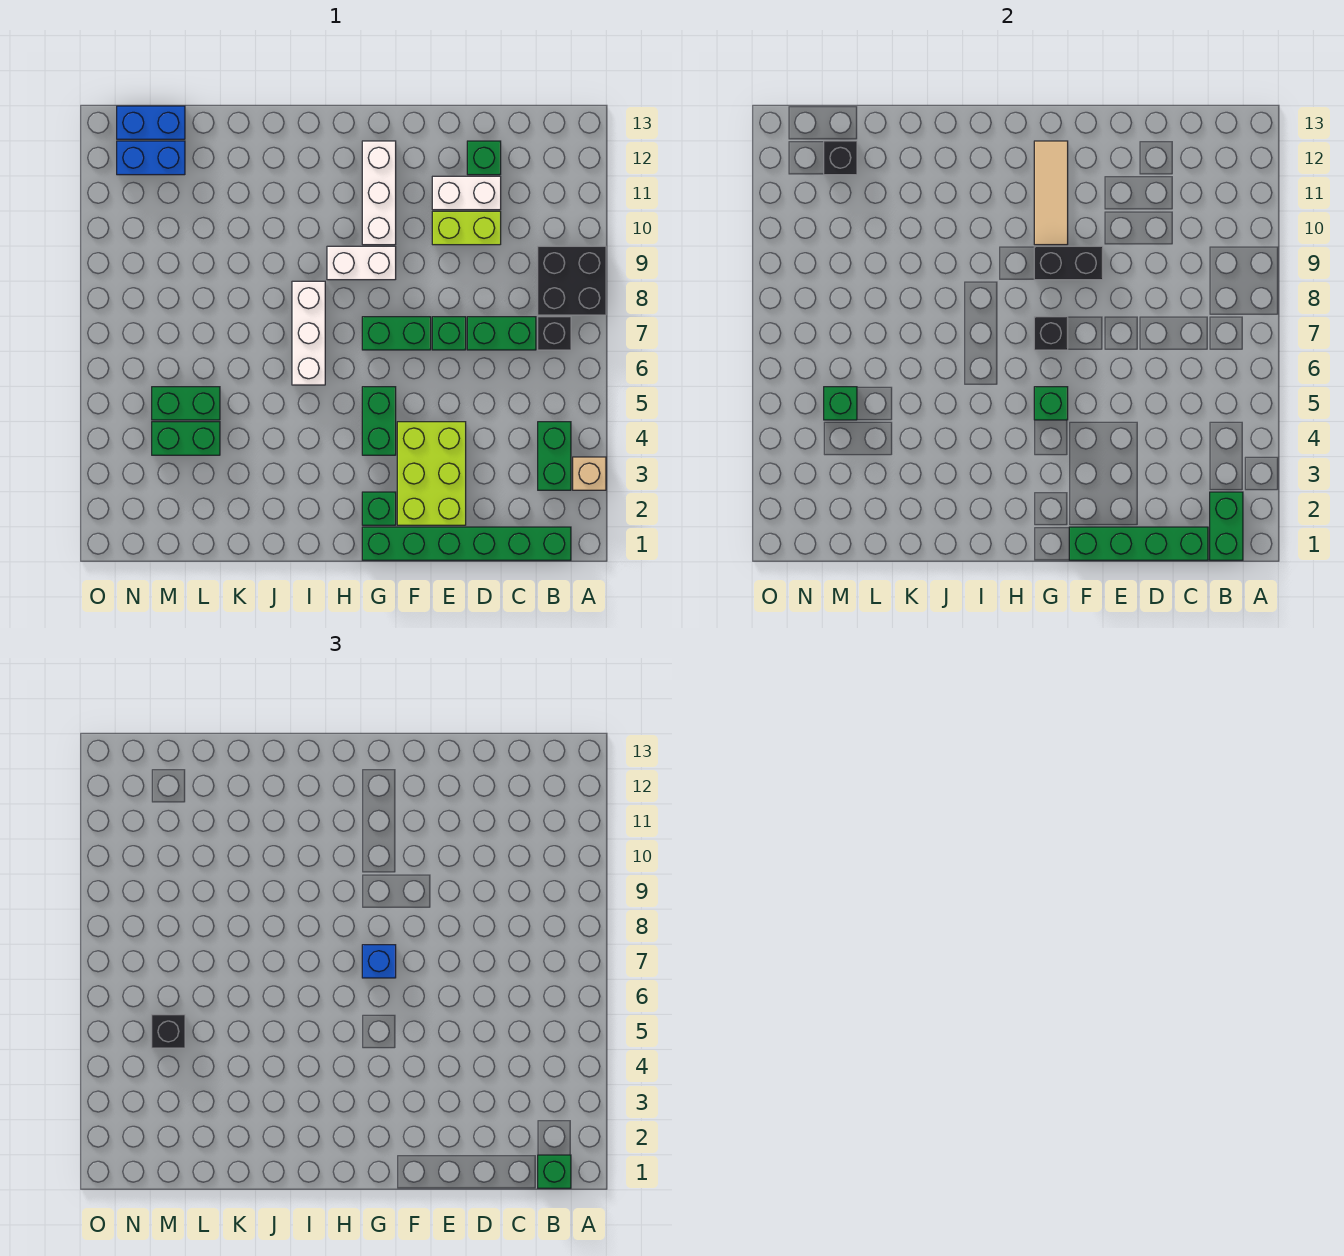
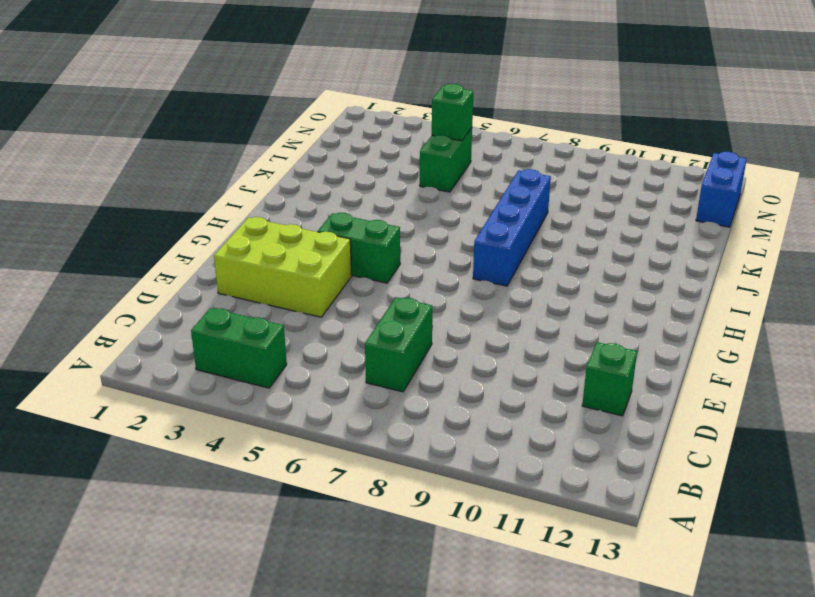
blue brick H8:K8 level 1 -> white brick I6:I8 level 1
none -> tan brick A3 level 1
none -> black brick A8:B9 level 1
none -> green brick B1:G1 level 1
none -> black brick B7 level 1

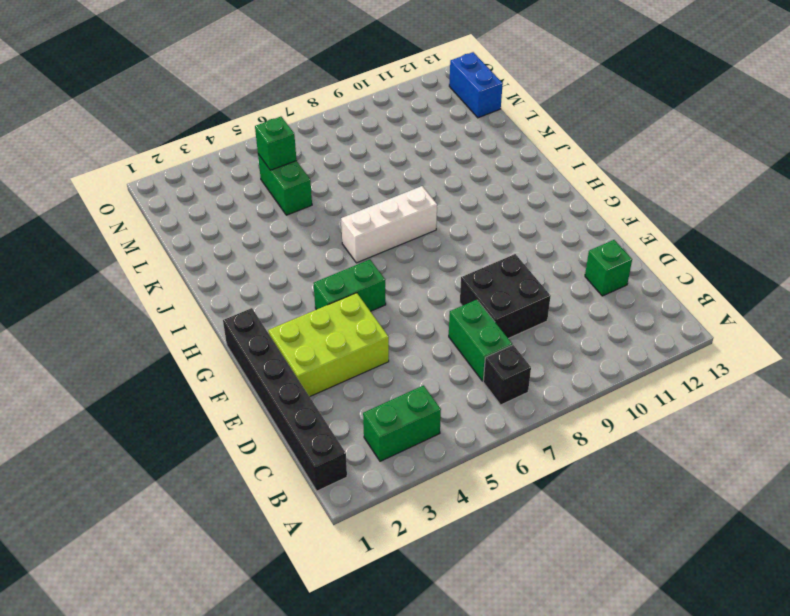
black brick B1:G1 level 1 -> green brick B1:G1 level 1
black brick D8:E9 level 1 -> black brick A8:B9 level 1
none -> tan brick A3 level 1
none -> lime brick D10:E10 level 1
none -> white brick D11:E11 level 1
none -> green brick E7 level 1

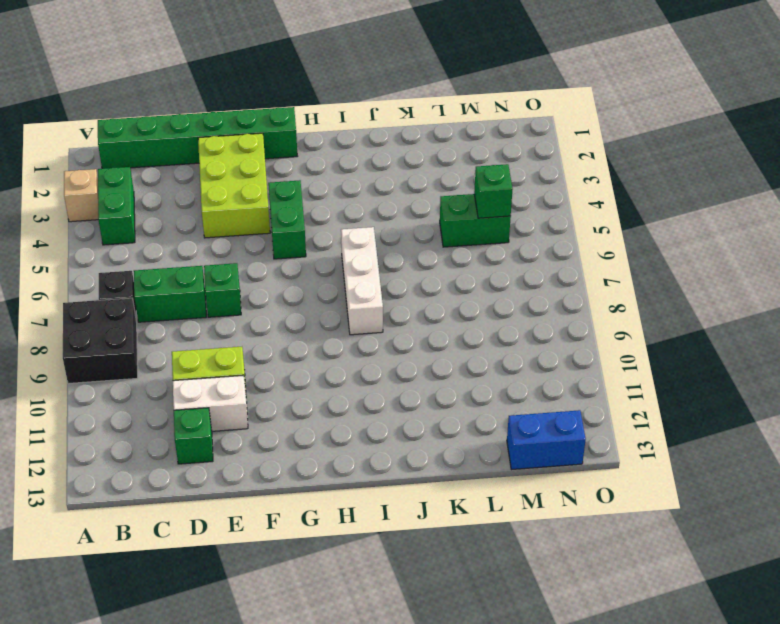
none -> green brick F7:G7 level 1
none -> green brick G2 level 1
none -> white brick G9:H9 level 1
none -> white brick G10:G12 level 1

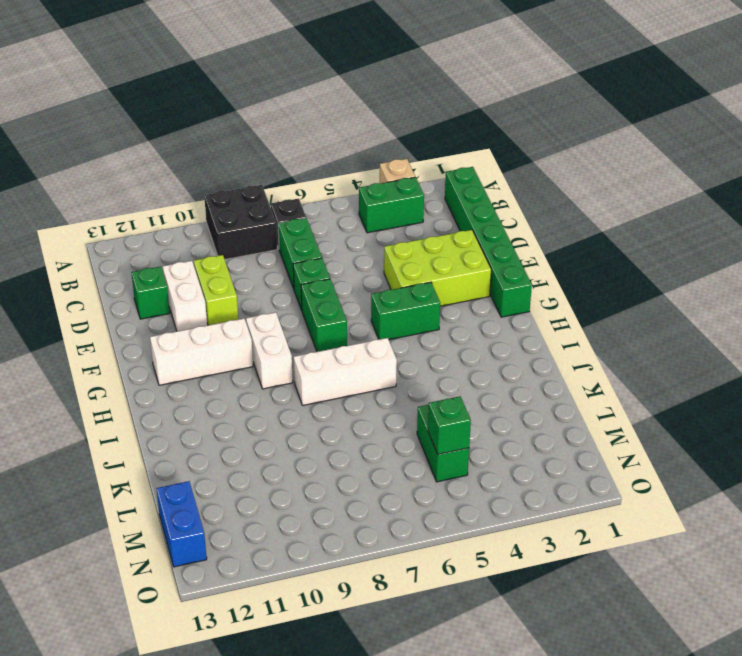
none -> green brick G2 level 1
none -> green brick L4:M4 level 1
none -> blue brick M12:N12 level 1
none -> green brick B1:B2 level 2

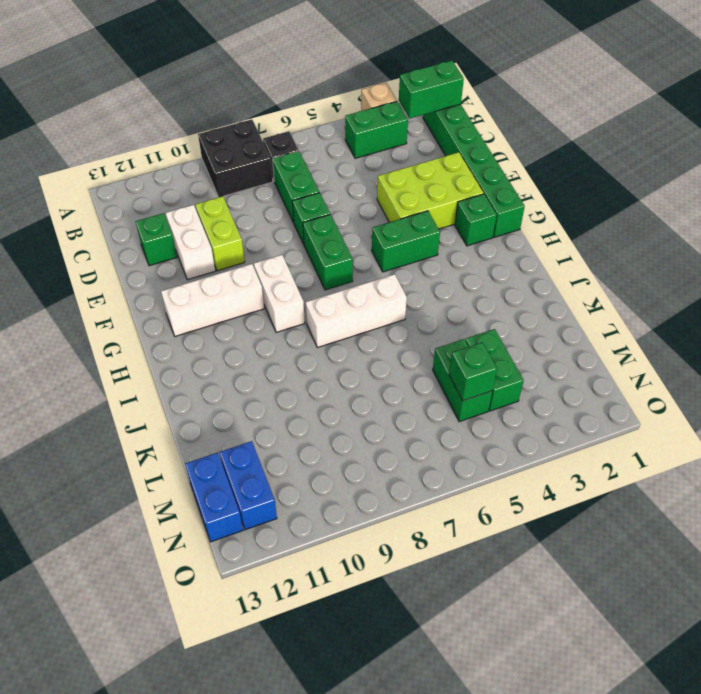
none -> green brick C1:F1 level 2
none -> black brick F9:G9 level 2
none -> green brick G5 level 2
none -> black brick G7 level 2

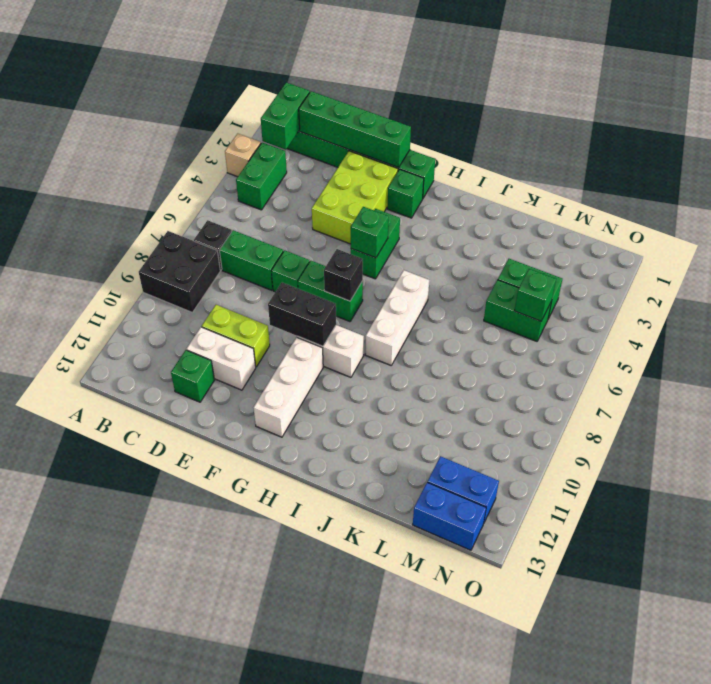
none -> tan tile G10:G12 level 2
none -> black brick M12 level 2
none -> green brick B1 level 3
none -> blue brick G7 level 3

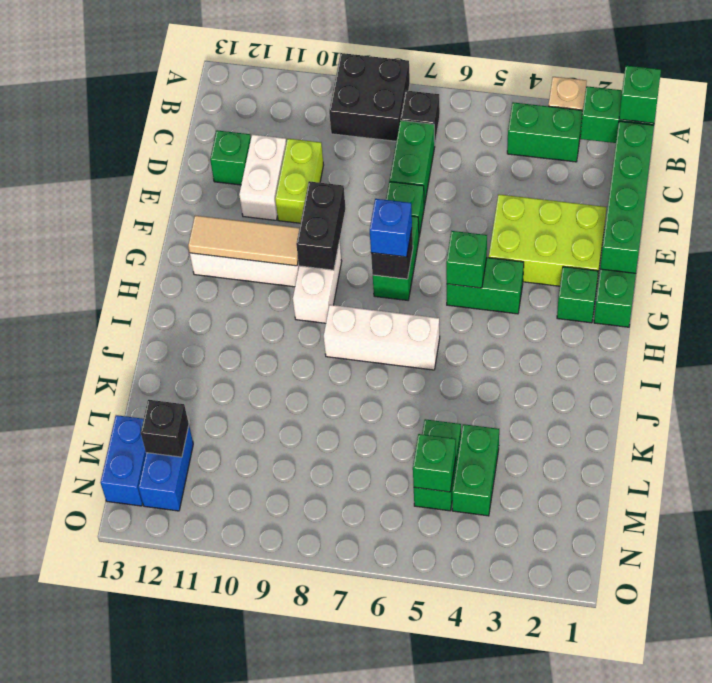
none -> black brick M5 level 3

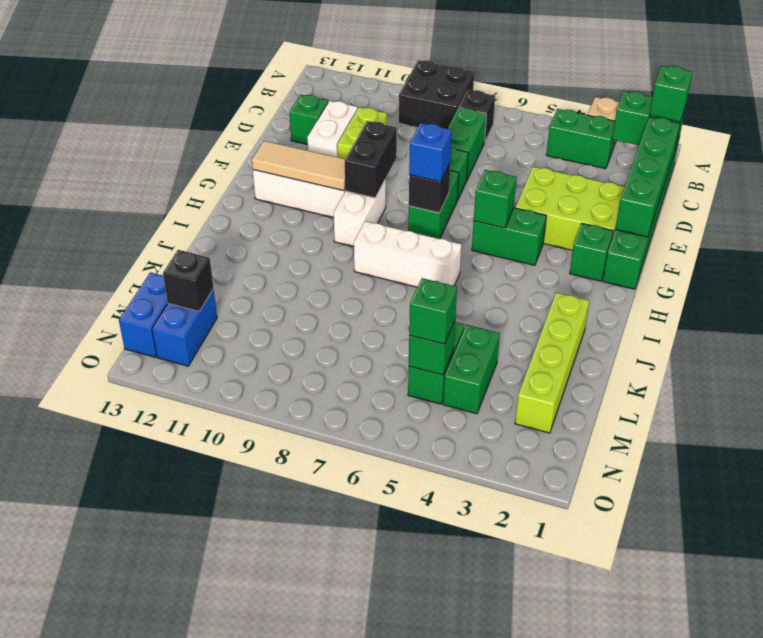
lime brick J2:M2 level 1 -> none
green brick M5 level 3 -> black brick M5 level 3

